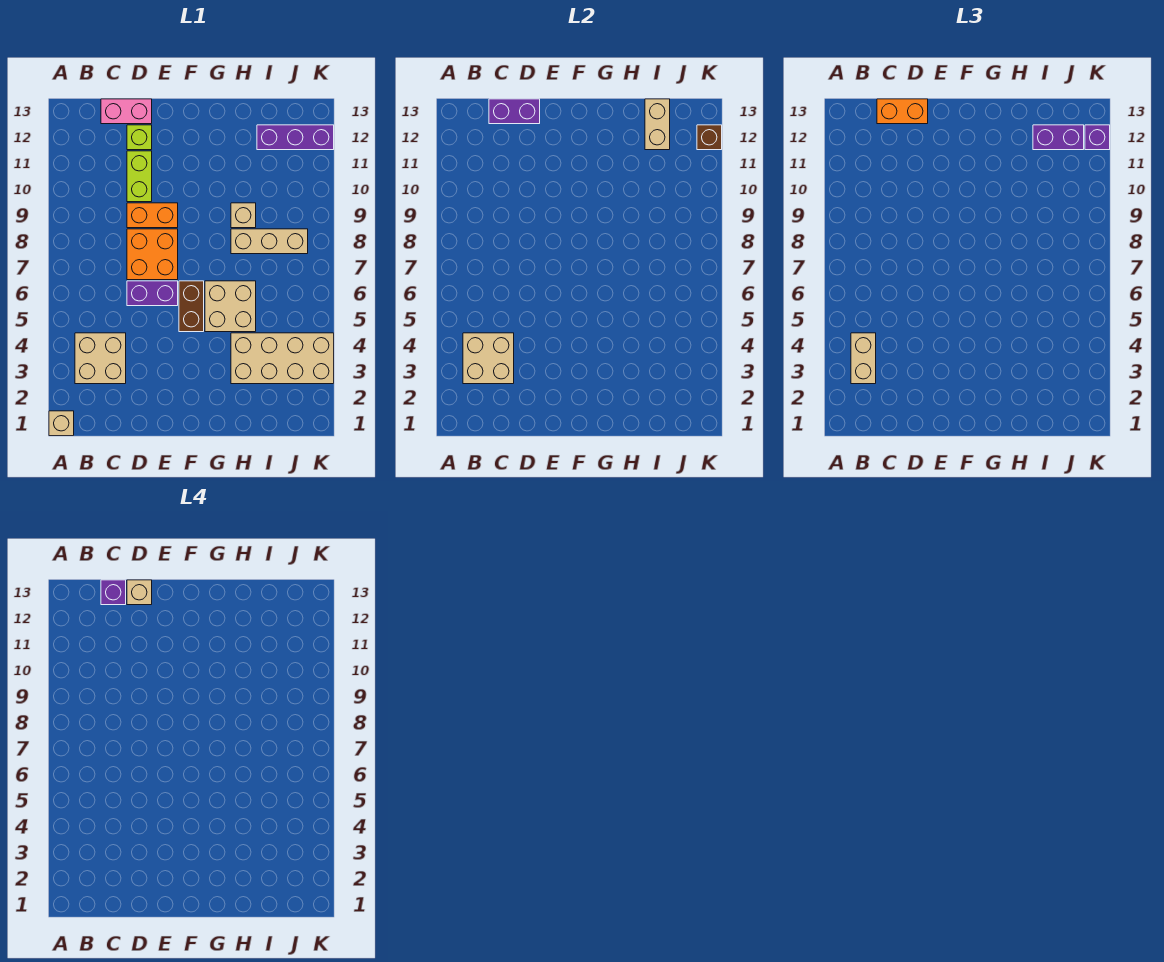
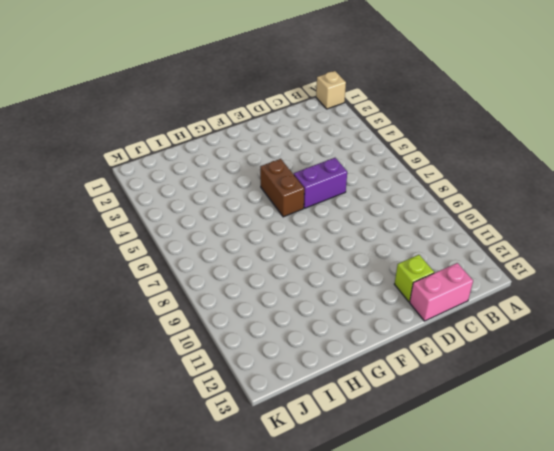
none -> tan brick B3:C4 level 1
none -> orange brick D7:E8 level 1
none -> orange brick D9:E9 level 1

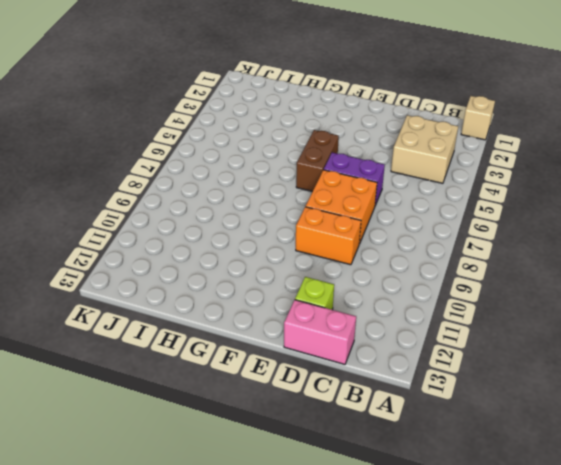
none -> lime brick D10:D11 level 1
none -> tan brick G5:H6 level 1
none -> tan brick H3:K4 level 1

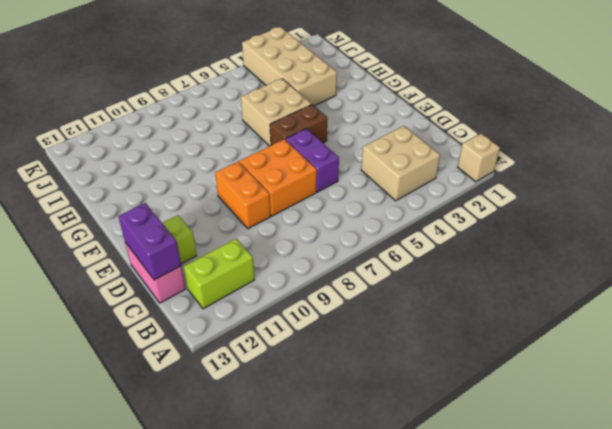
lime brick B11:B12 level 1 -> lime brick D10:D11 level 1
none -> tan brick H8:J8 level 1
none -> tan brick H9 level 1
none -> purple brick I12:K12 level 1

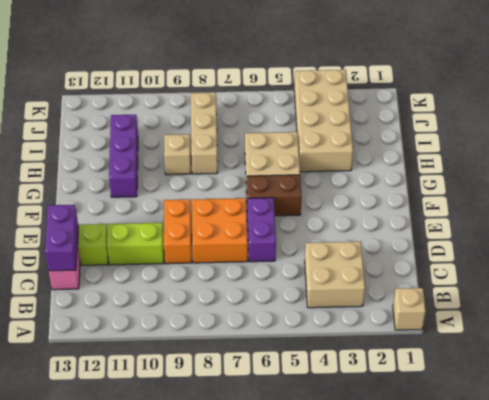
purple brick G11:I11 level 1 -> purple brick I12:K12 level 1
none -> tan brick B3:C4 level 2
none -> tan brick I12:I13 level 2
none -> brown brick K12 level 2

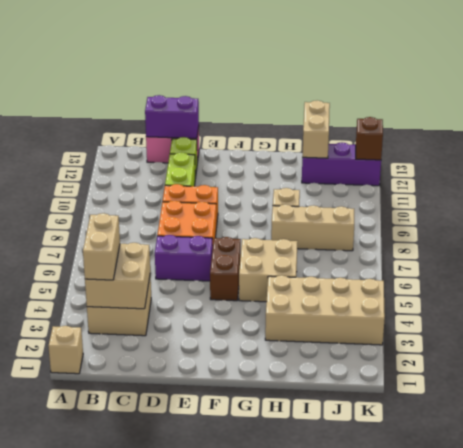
none -> orange brick C13:D13 level 3
none -> purple brick I12:J12 level 3
none -> purple brick K12 level 3

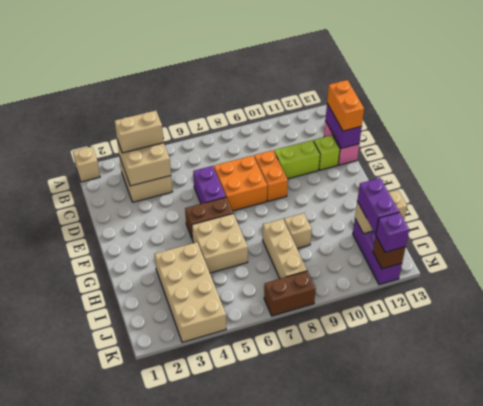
brown brick K7:K8 level 1 -> none
none -> purple brick C13 level 4
none -> tan brick D13 level 4

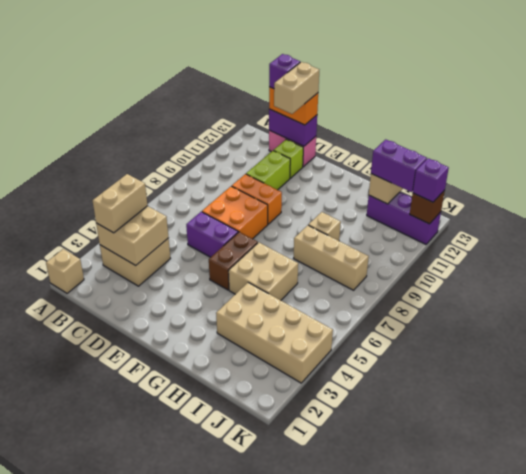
tan brick D12:D13 level 4 -> tan brick D13 level 4

